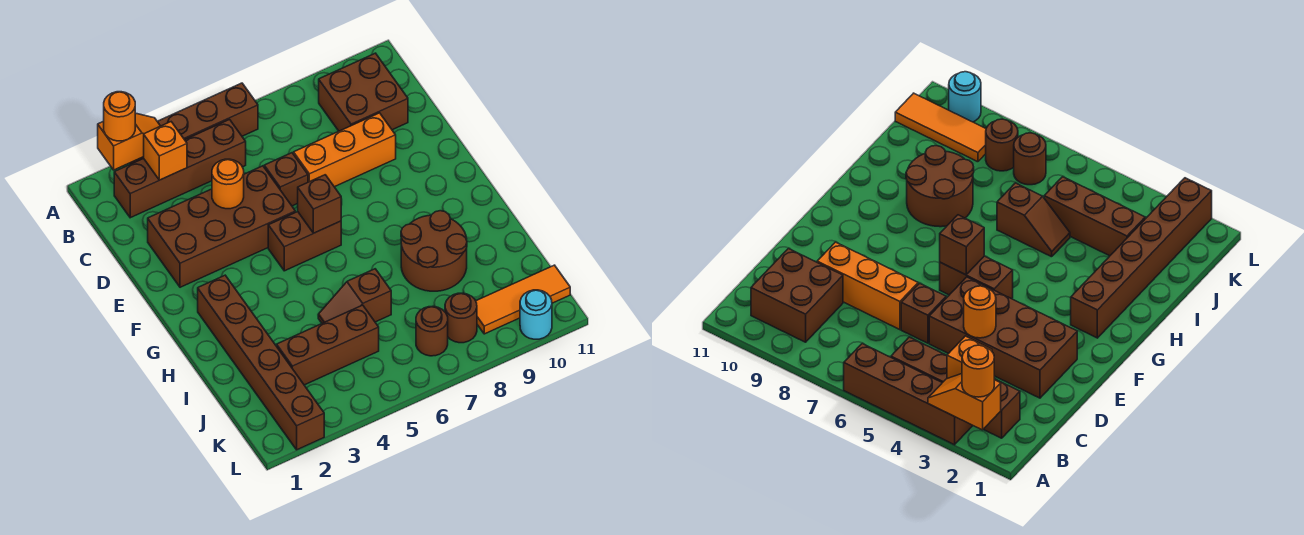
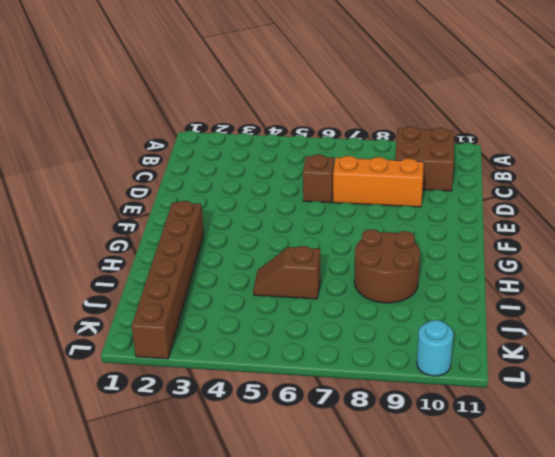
none -> brown brick A3:A6 level 1
none -> brown brick B2:B5 level 1
none -> brown brick D2:E5 level 1

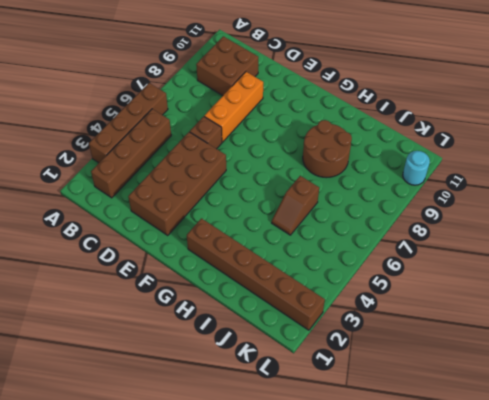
none -> brown brick F5:F6 level 1
none -> brown brick J3:J5 level 1
none -> brown round brick K7 level 1

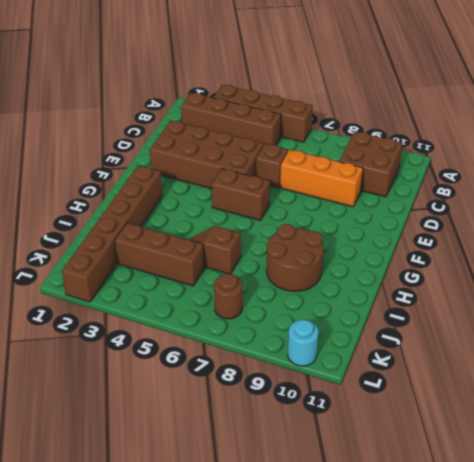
none -> brown round brick K8 level 1
none -> orange tile K9:K11 level 1
none -> orange slope A2:A3 level 2 top 2

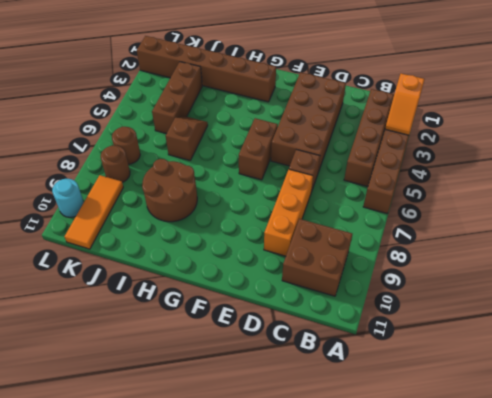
none -> orange brick B3 level 2
none -> orange round brick D4 level 2
none -> brown brick F6 level 2

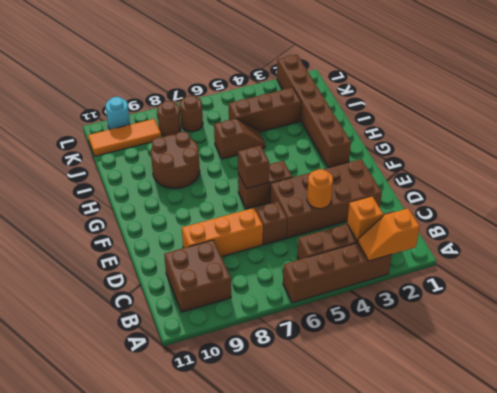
none -> orange round brick A2 level 3

